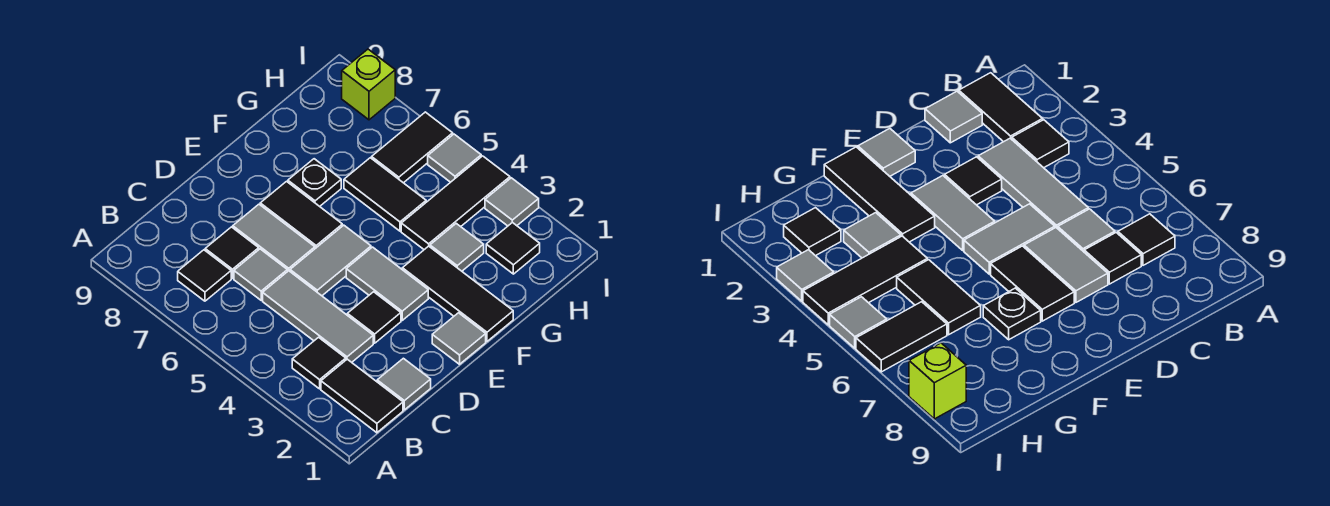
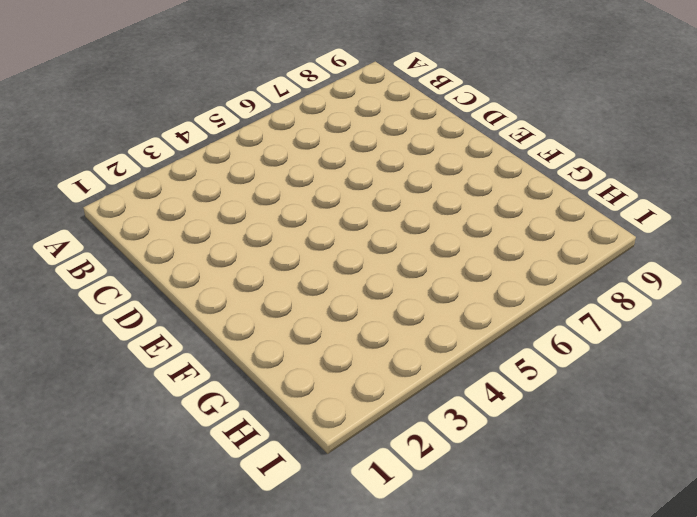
none -> black tile B1:B2 level 1
none -> black tile B3 level 1
none -> black tile B7 level 1

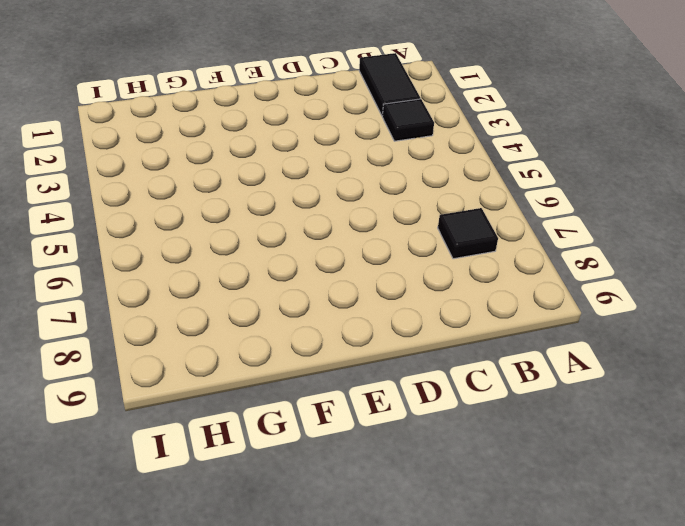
none -> grey tile C1 level 1
none -> grey tile C3:C5 level 1
none -> grey tile C6 level 1

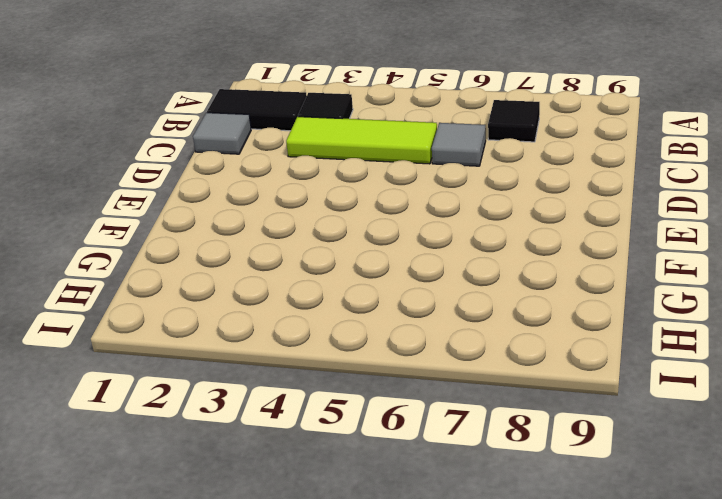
lime tile C3:C5 level 1 -> grey tile C3:C5 level 1
none -> black tile C7 level 1
none -> black tile D3 level 1
none -> grey tile D5:E5 level 1

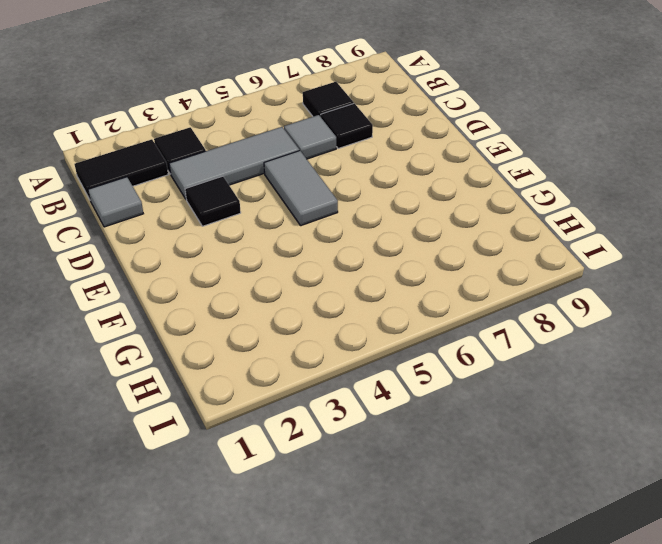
none -> grey tile D6:D7 level 1
none -> grey tile E1 level 1
none -> grey tile E3:E4 level 1

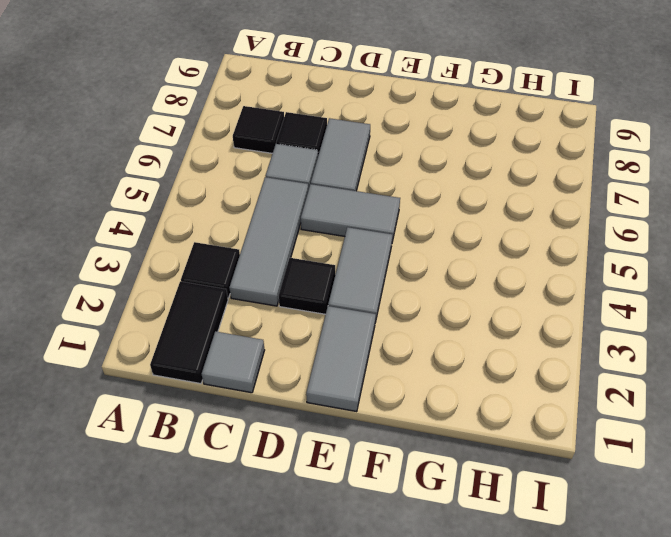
grey tile E1:E2 level 1 -> grey tile E1 level 1
none -> black tile E6:E7 level 1
none -> black tile F1:F3 level 1
none -> black plate F7 level 1

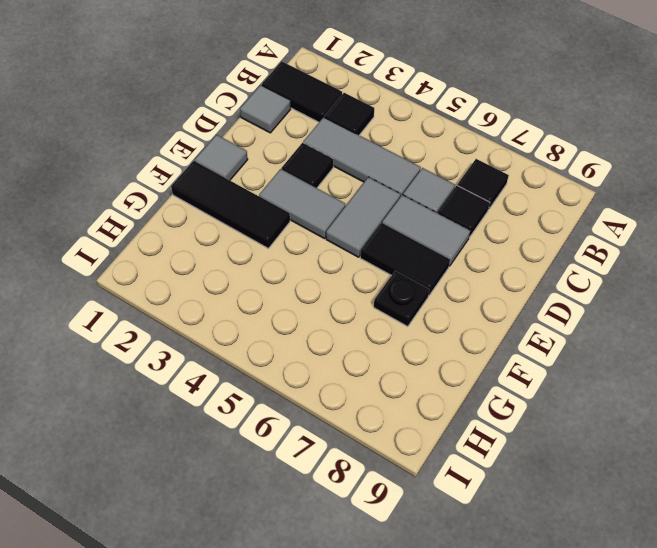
none -> grey tile G3 level 1
none -> black tile G4:I4 level 1
none -> black tile G5:G6 level 1

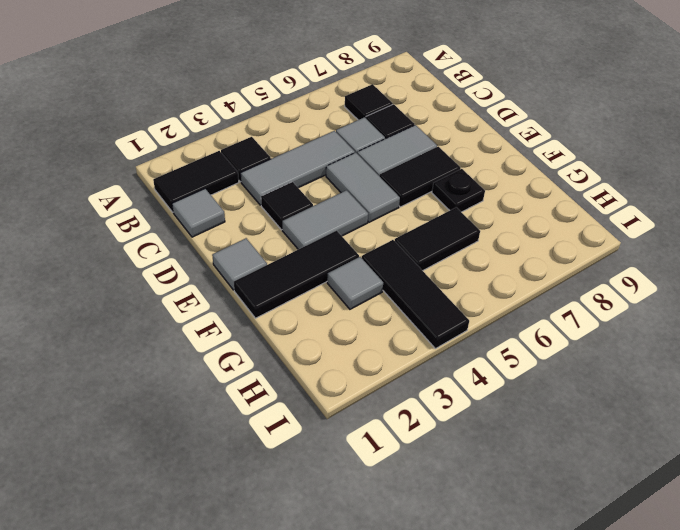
none -> black tile H2 level 1
none -> black tile H6:I6 level 1
none -> grey tile I3 level 1

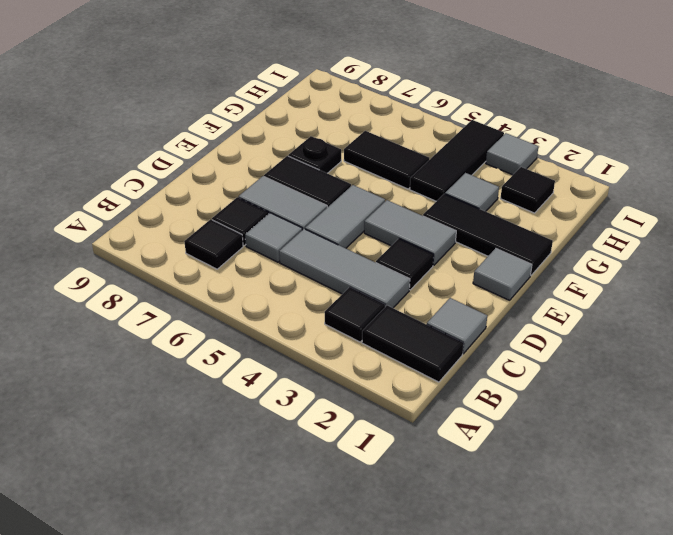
none -> black tile H6:I6 level 1
none -> grey tile I5 level 1
none -> lime brick I8 level 1

